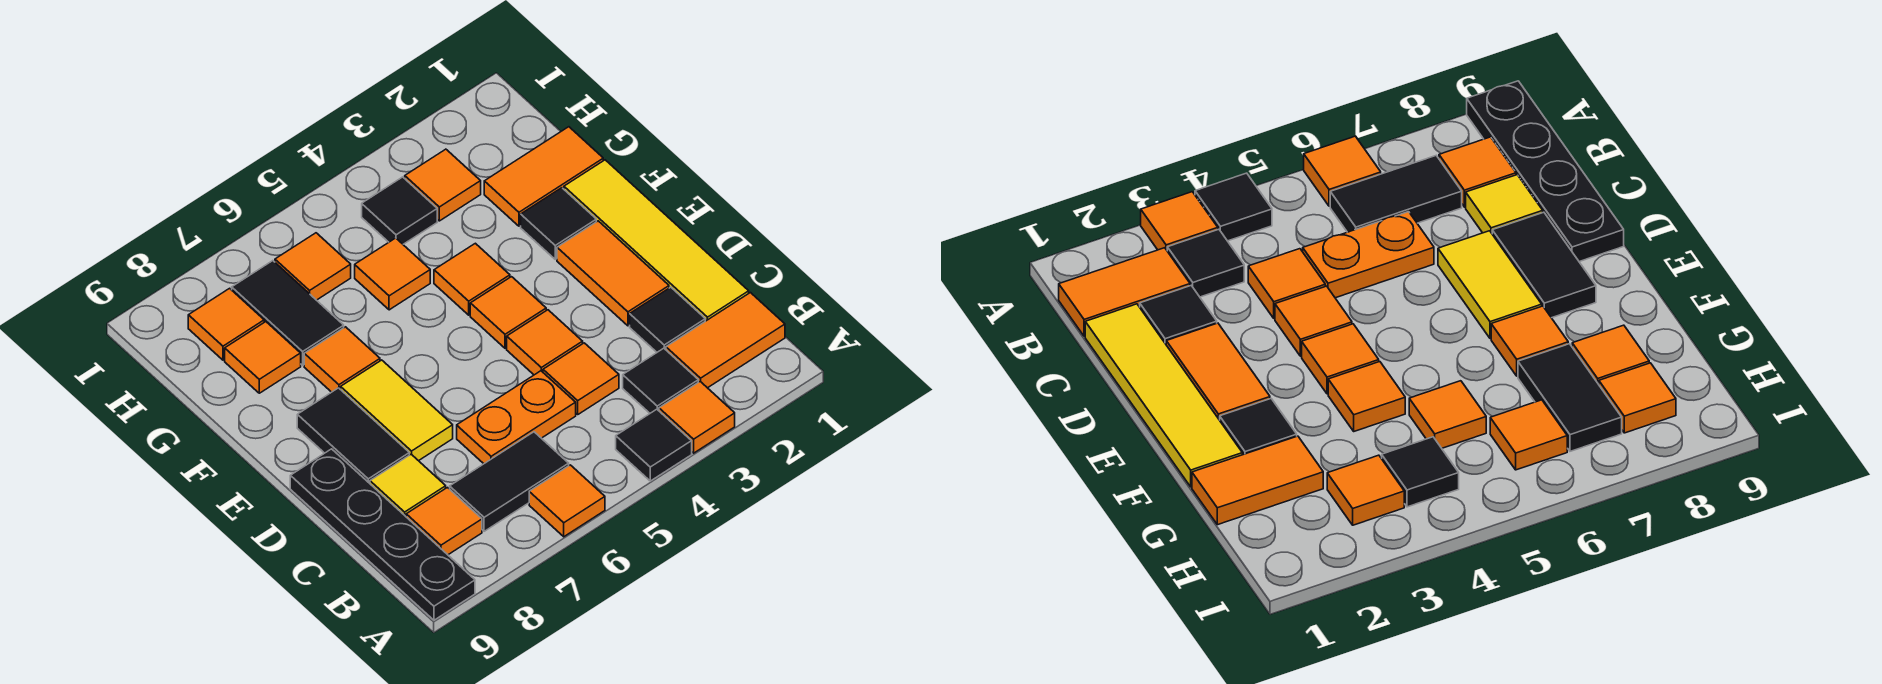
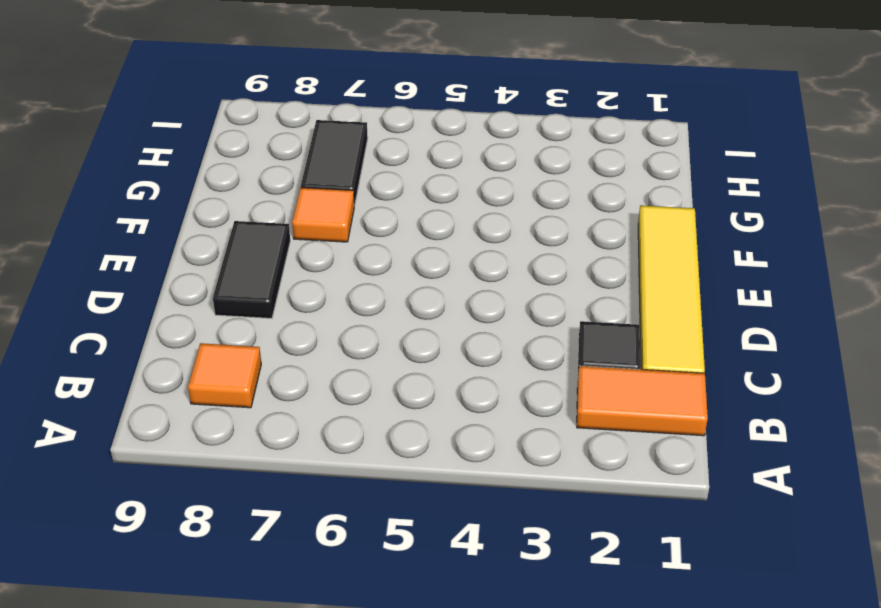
none -> orange tile A3 level 1
none -> black tile A4 level 1
none -> orange tile A6 level 1

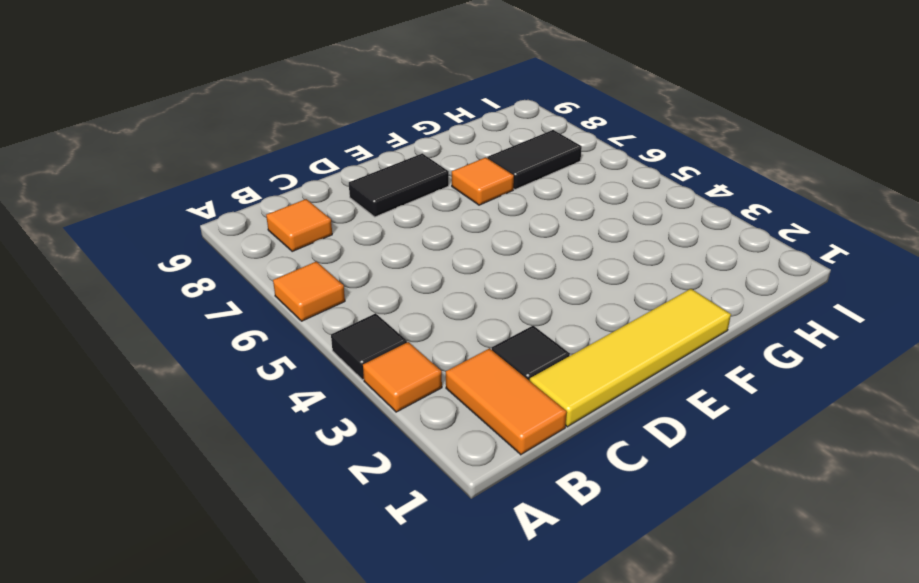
none -> black plate A9:D9 level 1
none -> black tile B3 level 1
none -> black tile B6:B7 level 1

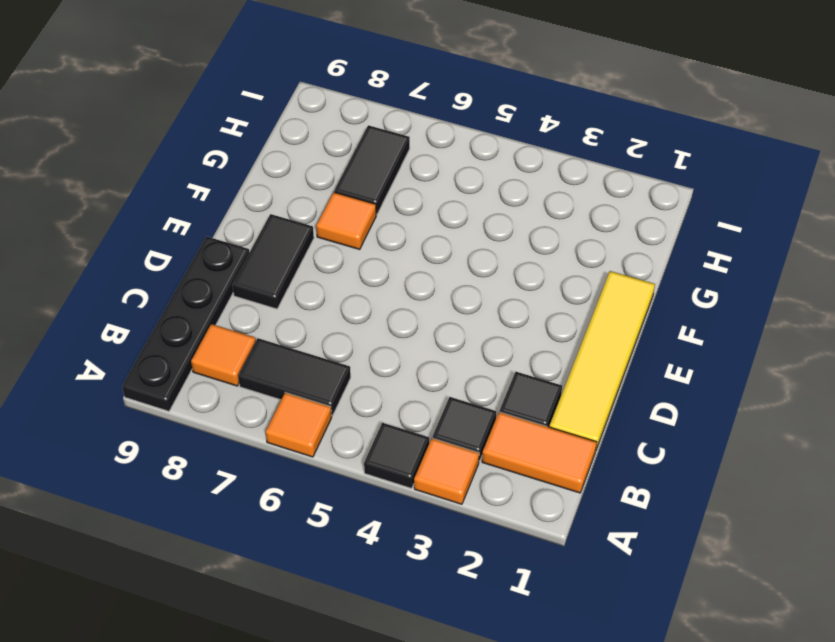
none -> orange tile C4 level 1
none -> orange plate C5:C6 level 1
none -> yellow tile C8 level 1

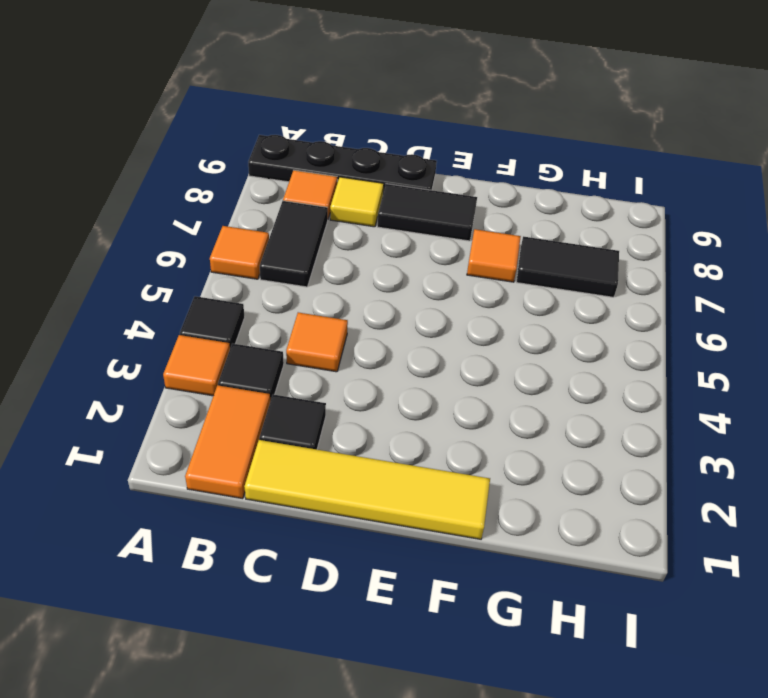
none -> orange plate C5:C6 level 1
none -> orange tile D2:E2 level 1
none -> orange tile D4 level 1

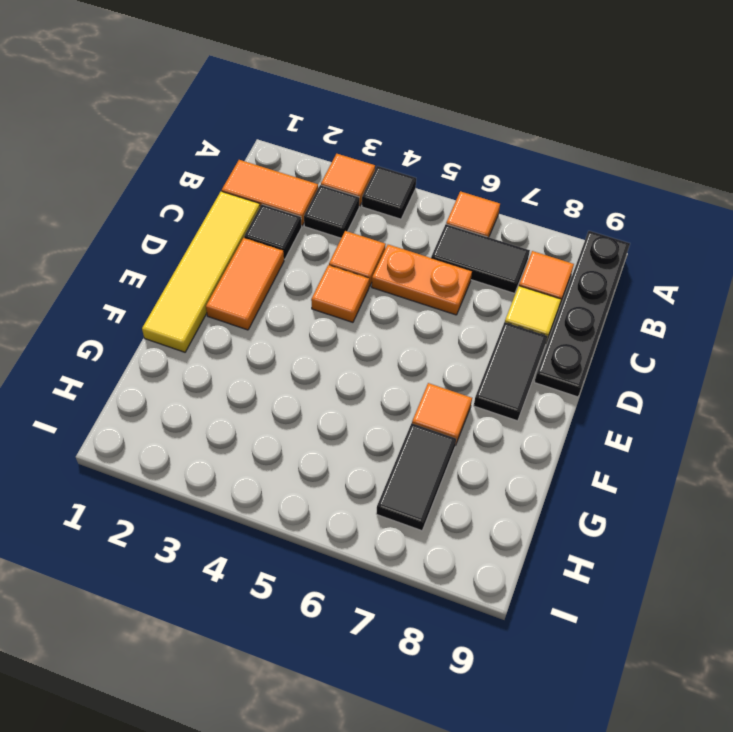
none -> yellow tile D7:E7 level 1
none -> orange tile E4 level 1
none -> black tile F2 level 1

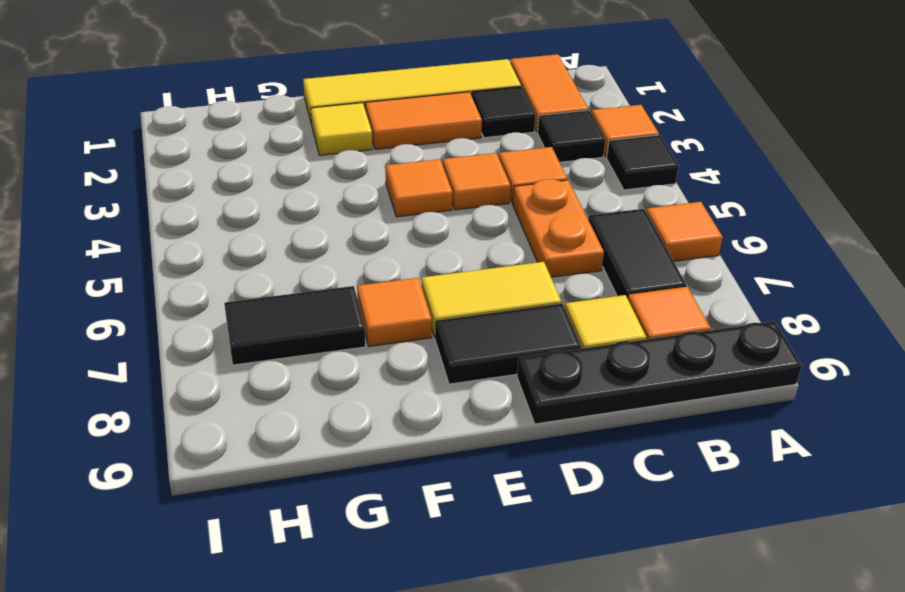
yellow tile F2 level 1 -> black tile F2 level 1
none -> orange tile F4 level 1
none -> orange tile G1:G2 level 1
none -> orange tile G5 level 1

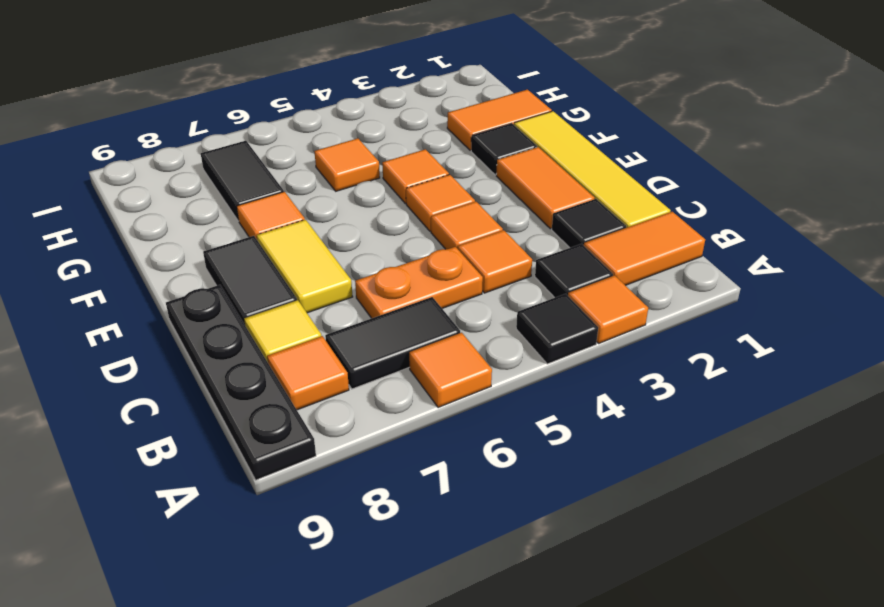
none -> orange tile G8 level 1
none -> orange tile H3 level 1
none -> black tile H4 level 1

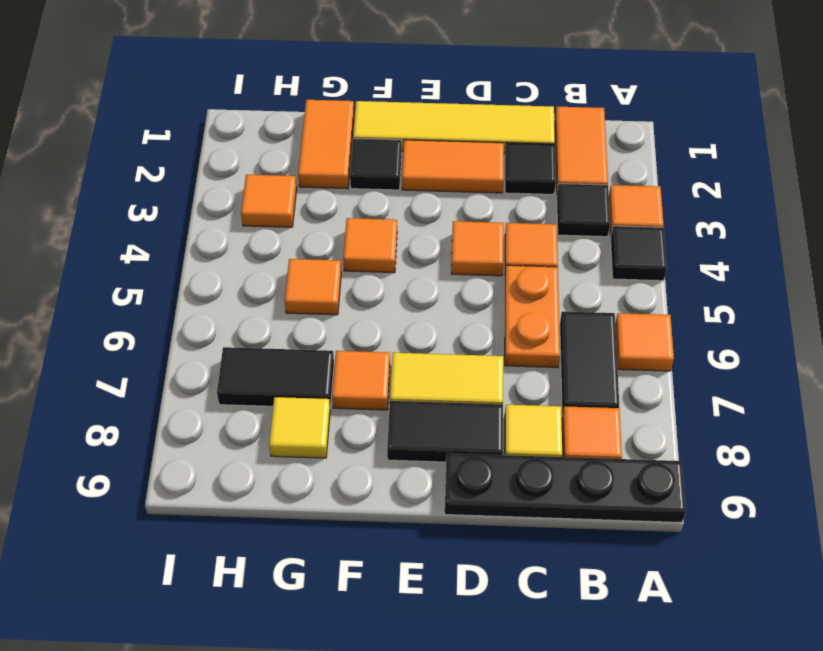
yellow tile G8 level 1 -> orange tile G8 level 1
none -> orange tile E4 level 1
none -> black tile H4 level 1
none -> orange tile H6 level 1

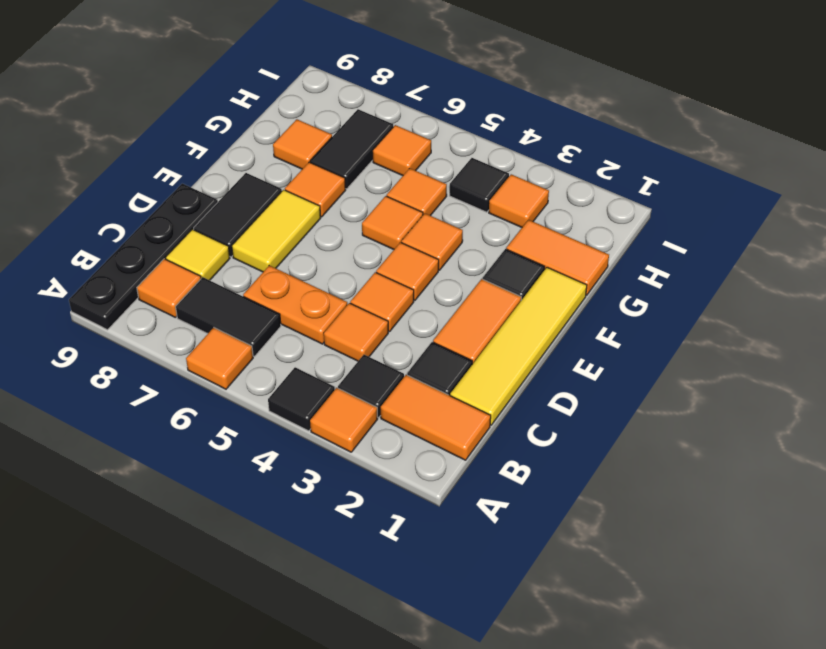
orange tile F5 level 1 -> orange tile H8 level 1

